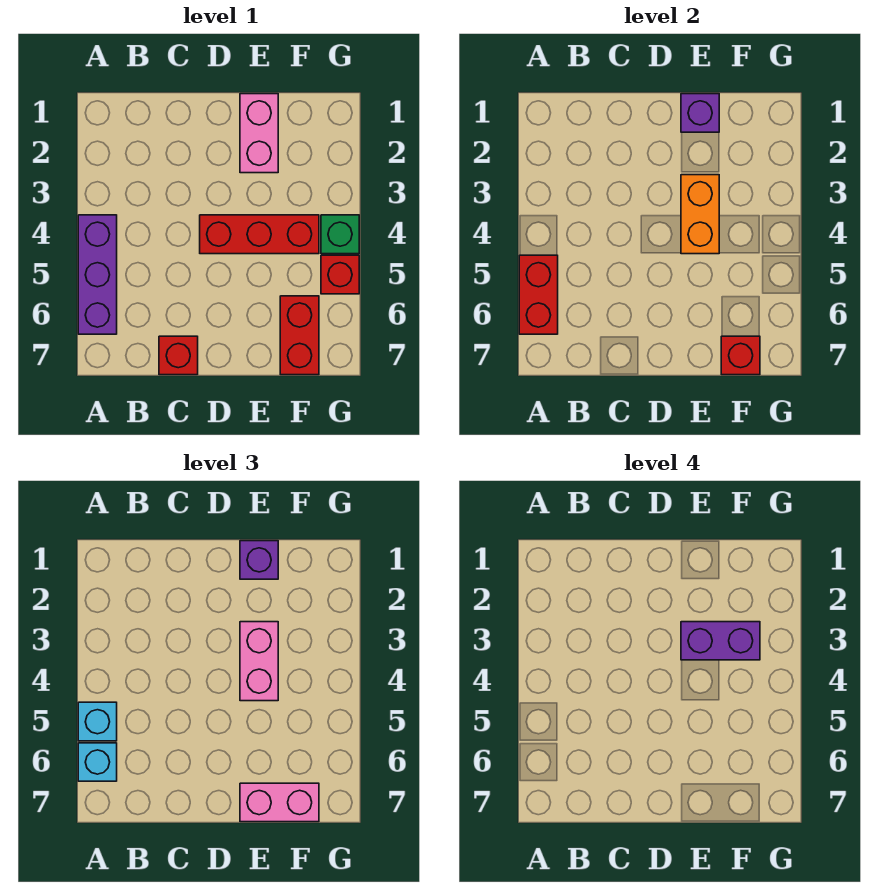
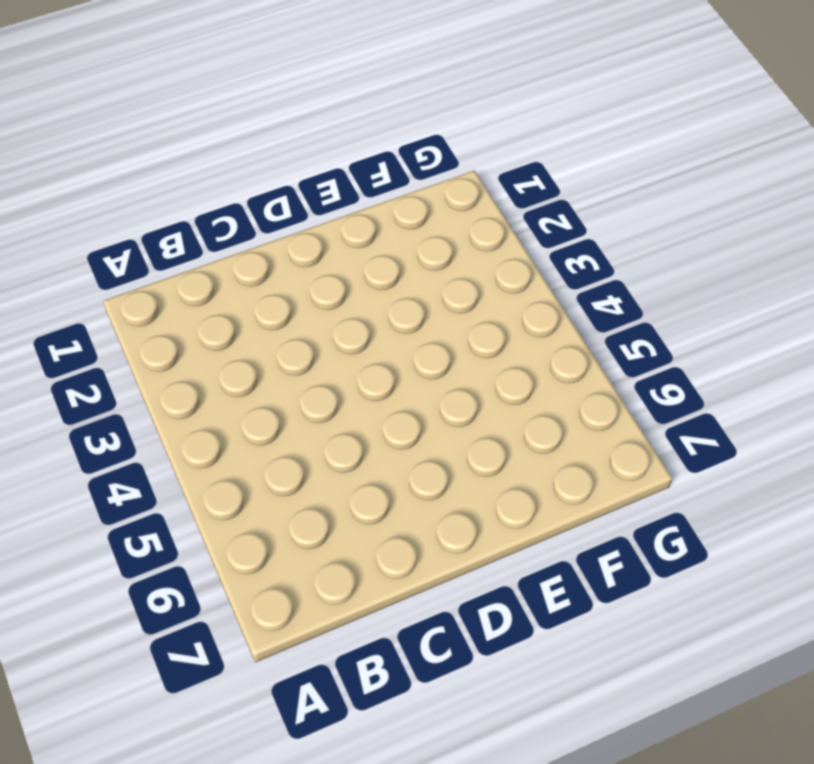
none -> purple brick A4:A6 level 1
none -> red brick C7 level 1
none -> red brick D4:F4 level 1

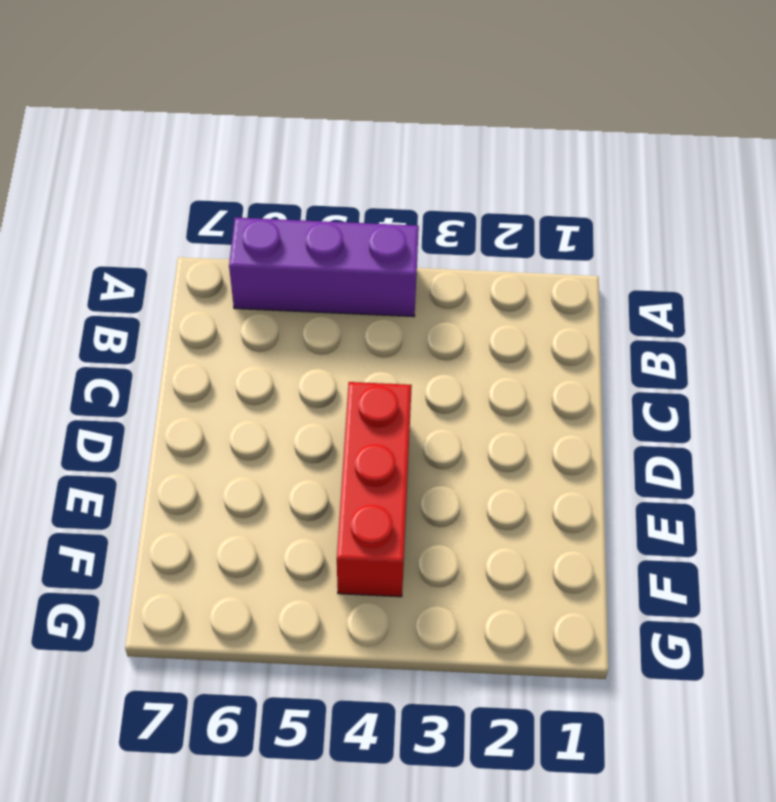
none -> red brick C7 level 1
none -> pink brick E1:E2 level 1
none -> red brick F6:F7 level 1

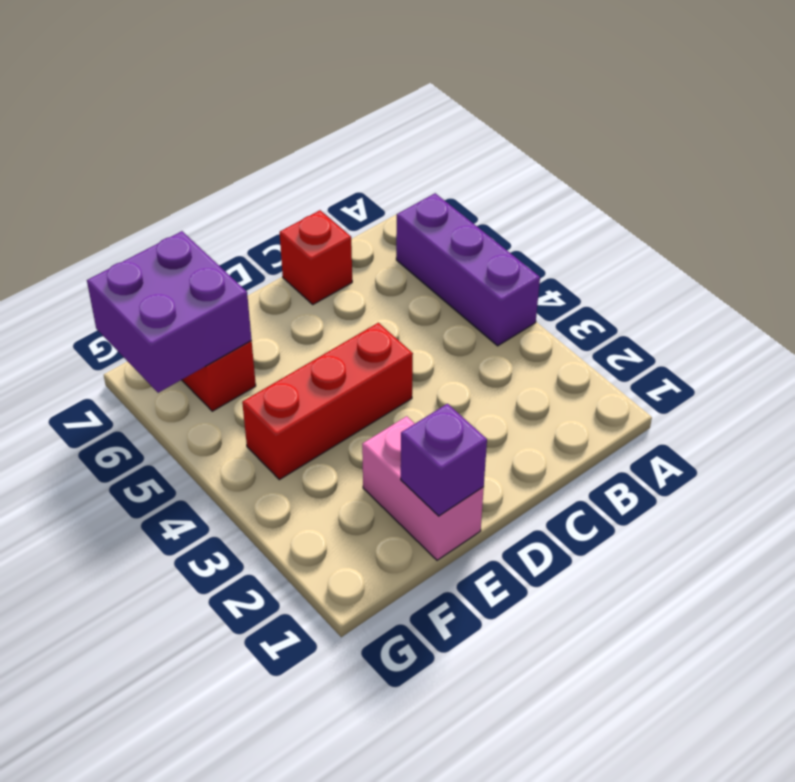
purple brick F6:G7 level 2 -> red brick F7 level 2
none -> green brick G4 level 1
none -> red brick G5 level 1
none -> red brick A5:A6 level 2

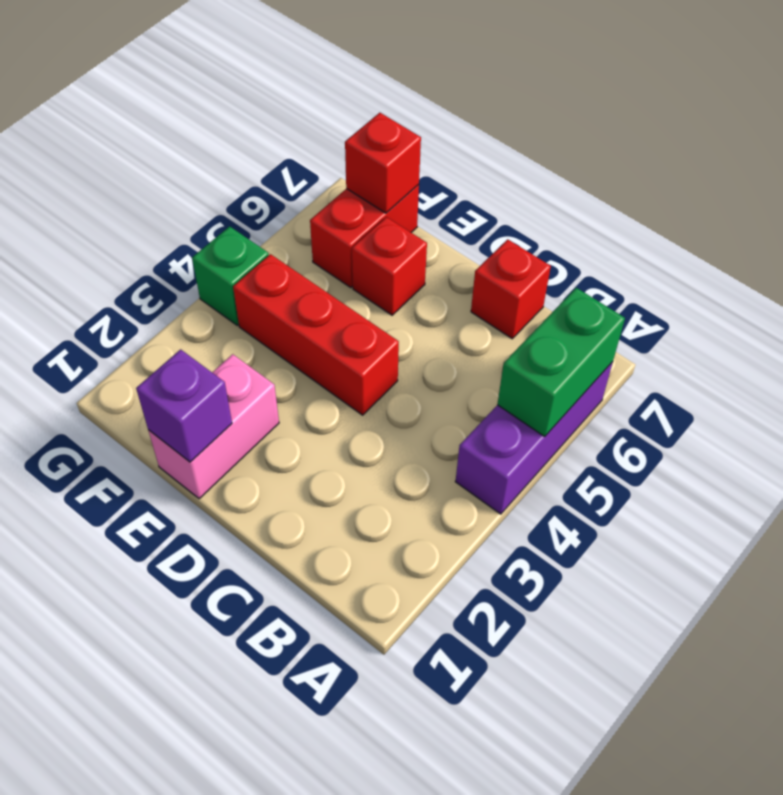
green brick A5:A6 level 2 -> red brick A5:A6 level 2
red brick E6 level 1 -> red brick G5 level 1
none -> orange brick E3:E4 level 2
none -> cyan brick A5 level 3
none -> cyan brick A6 level 3

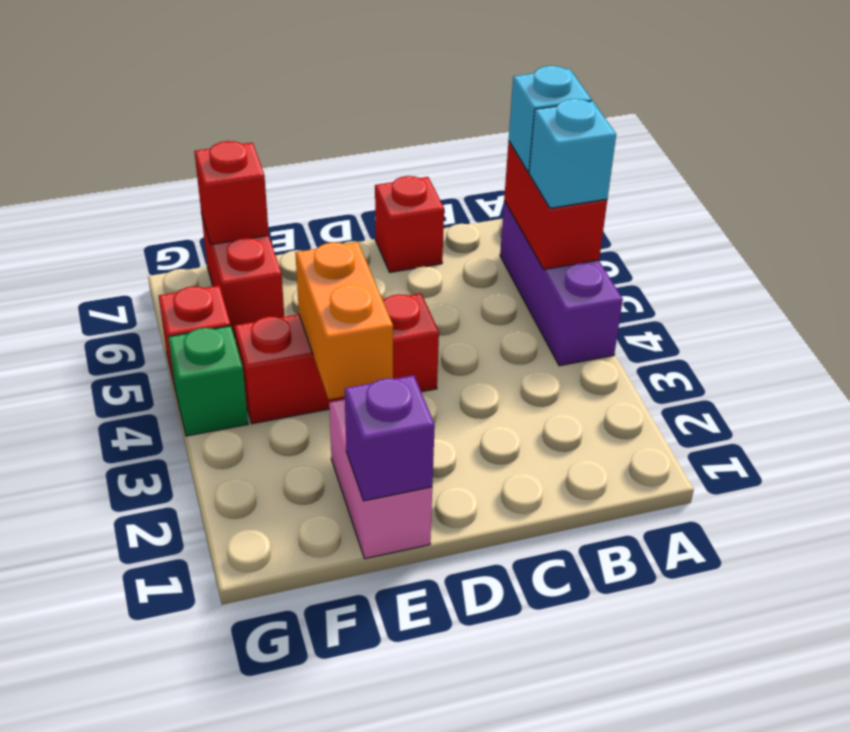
none -> purple brick E1 level 3
none -> pink brick E3:E4 level 3
none -> pink brick E7:F7 level 3

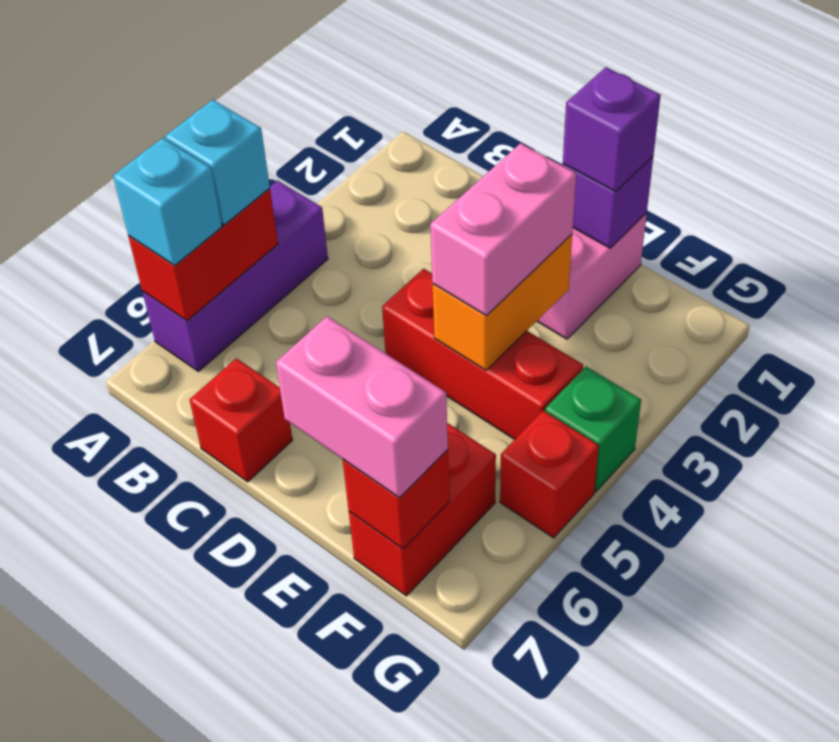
none -> purple brick E3:F3 level 4

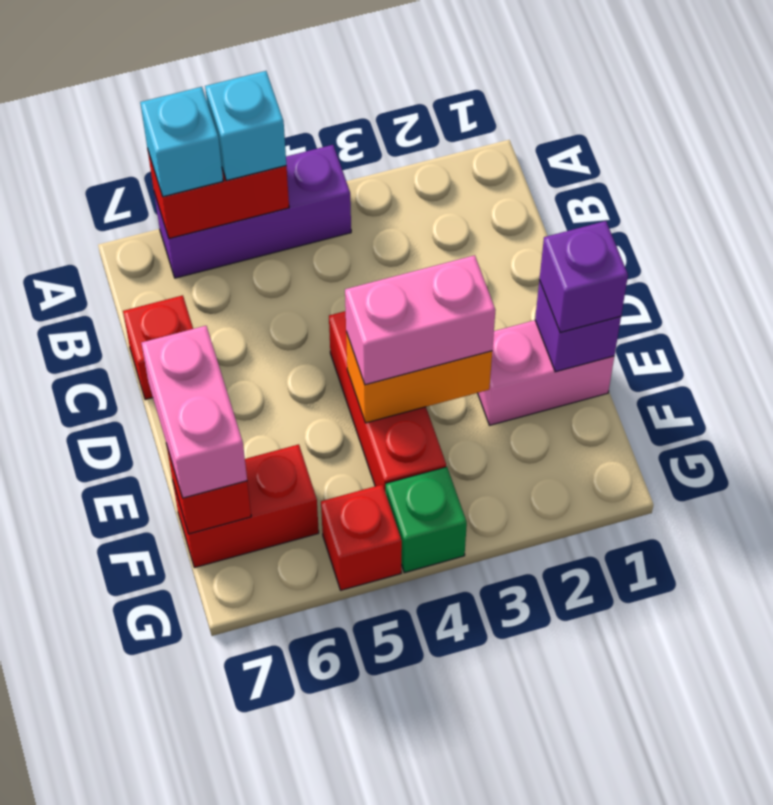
none -> purple brick E3:F3 level 4

